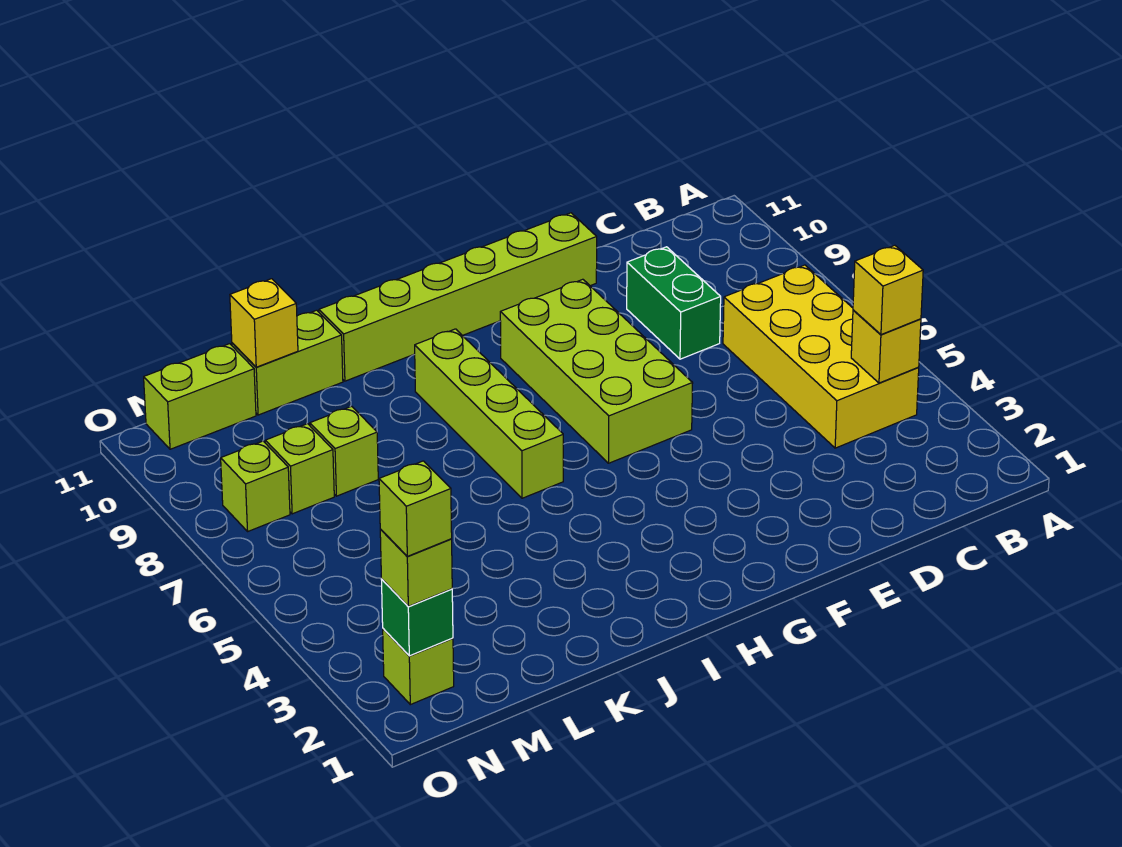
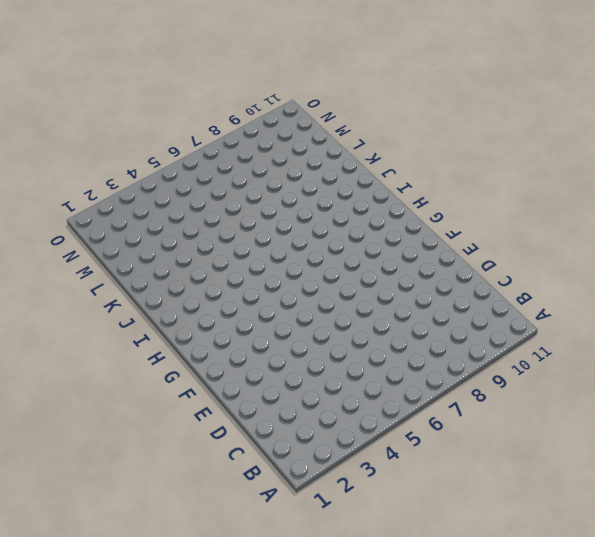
none -> yellow brick B4:C7 level 1
none -> green brick D8:D9 level 1
none -> lime brick E11:J11 level 1

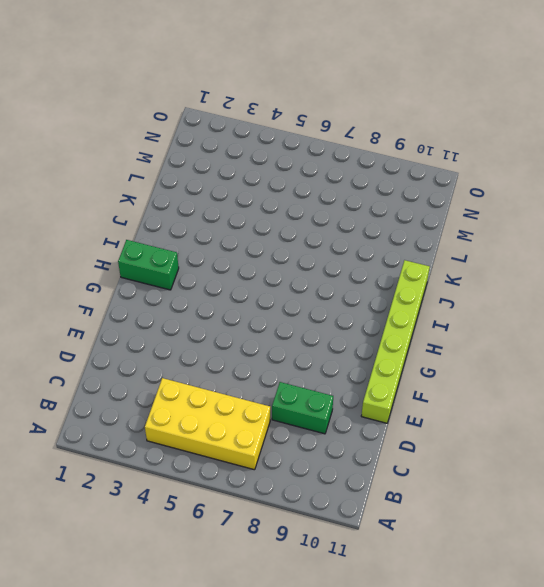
green brick H1:H2 level 1 -> none
none -> lime brick F6:G9 level 1
none -> lime brick I6:I9 level 1
none -> lime brick K11:L11 level 1

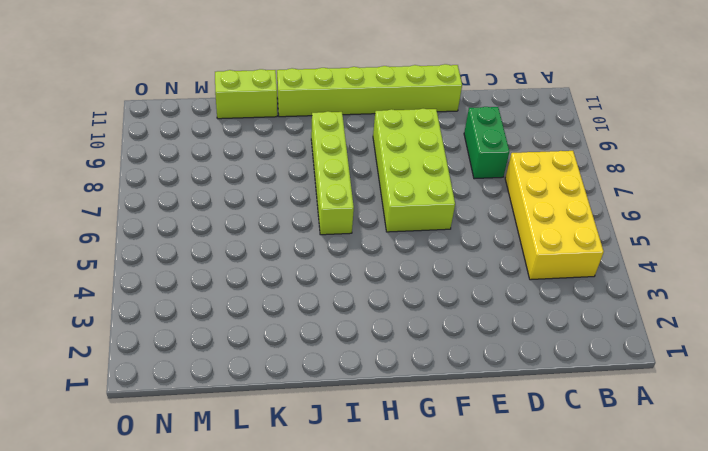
none -> lime brick L8 level 1
none -> lime brick M8 level 1
none -> lime brick M11:N11 level 1

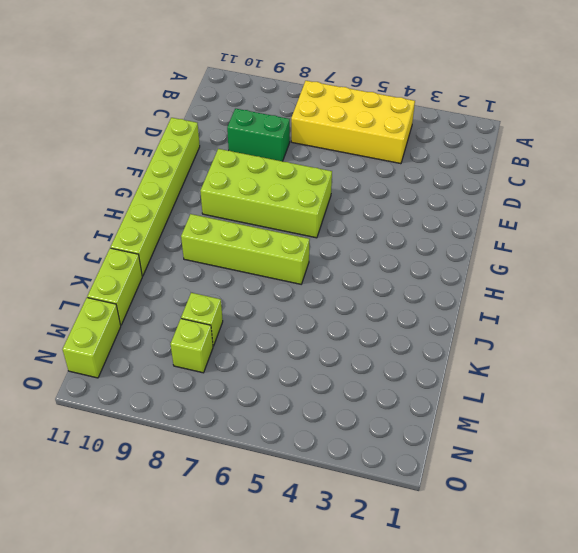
none -> lime brick N2 level 1
none -> lime brick N8 level 1
none -> yellow brick B4 level 2

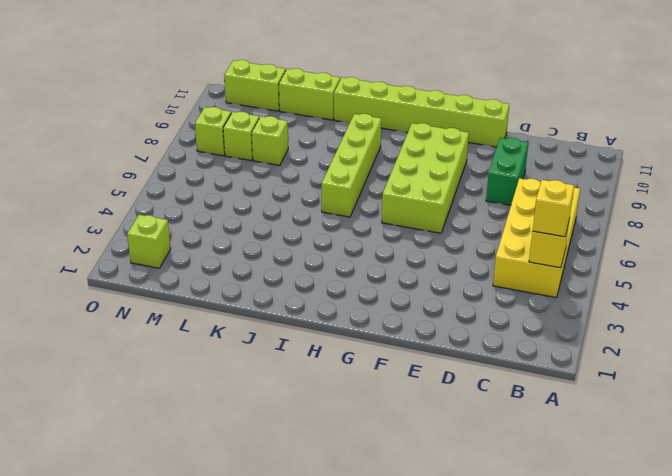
none -> yellow brick L11 level 2
none -> green brick N2 level 2
none -> lime brick N2 level 3

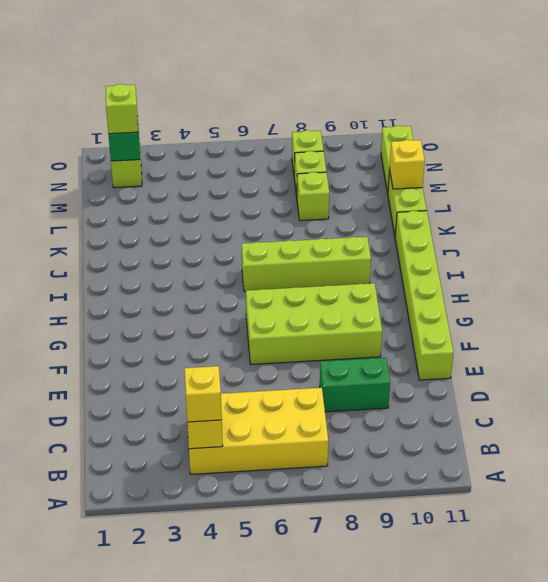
none -> lime brick N2 level 4

